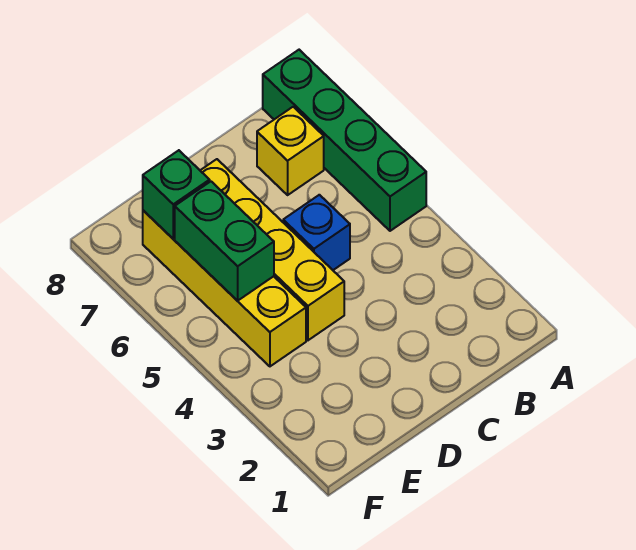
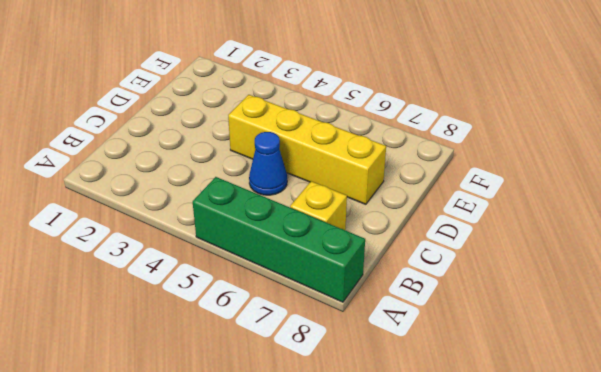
blue cone C5 level 1 -> blue brick C5 level 1
none -> yellow brick E4:E7 level 1
none -> green brick E5:E6 level 2

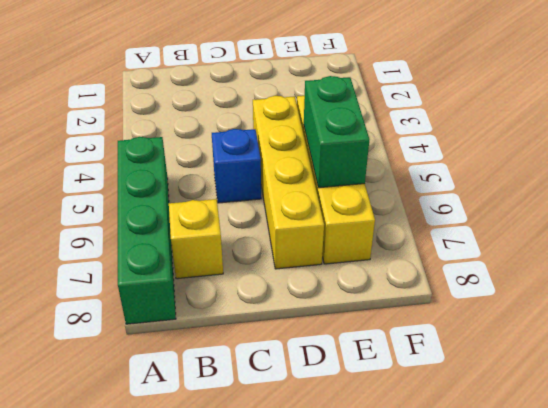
none -> green brick E7 level 2

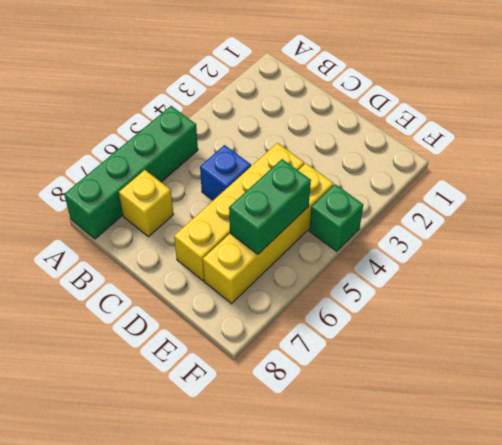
green brick F4 level 1 -> green brick E7 level 2

